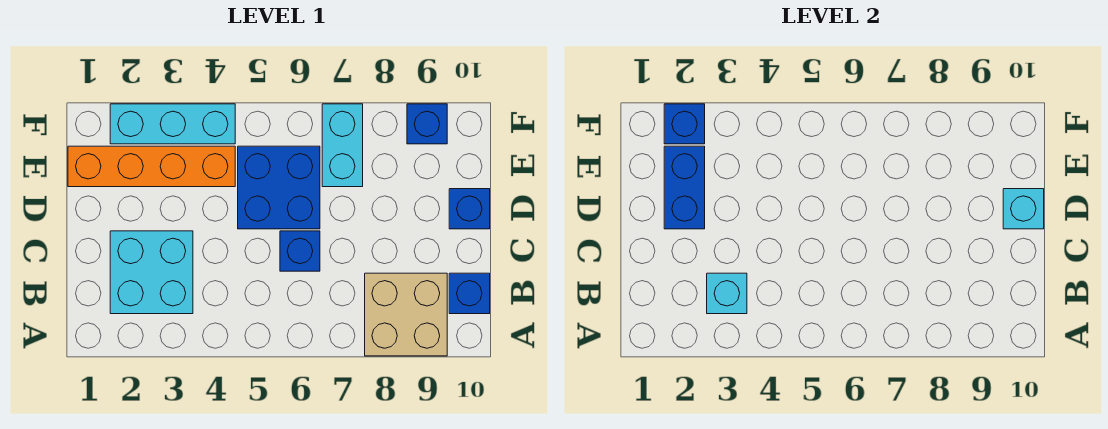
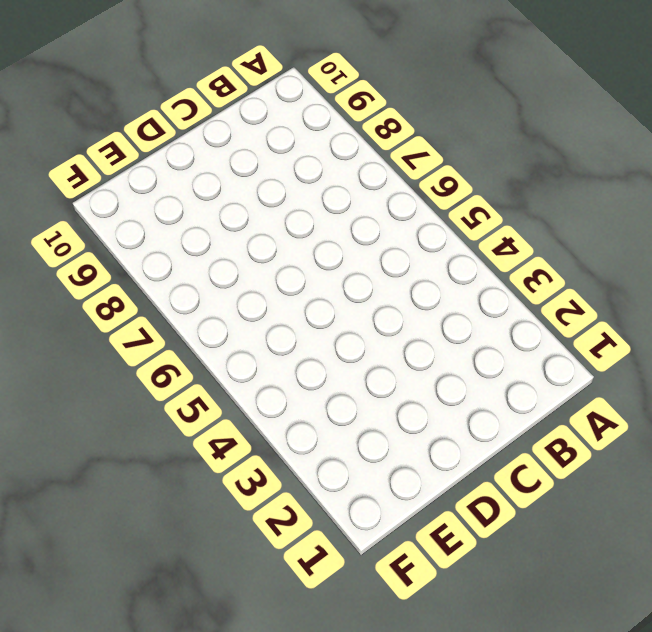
none -> tan brick A8:B9 level 1
none -> cyan brick B2:C3 level 1
none -> blue brick B10 level 1

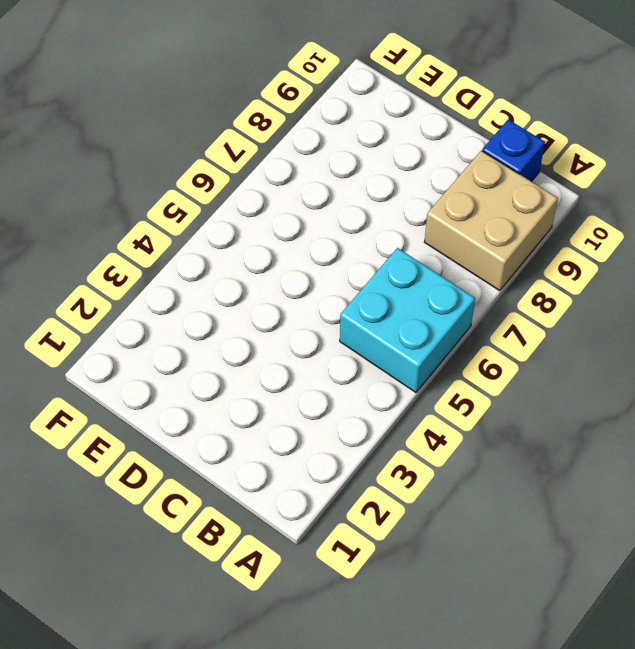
cyan brick A5:B6 level 1 -> cyan brick B2:C3 level 1
none -> blue brick C6 level 1
none -> blue brick D5:E6 level 1
none -> blue brick D10 level 1

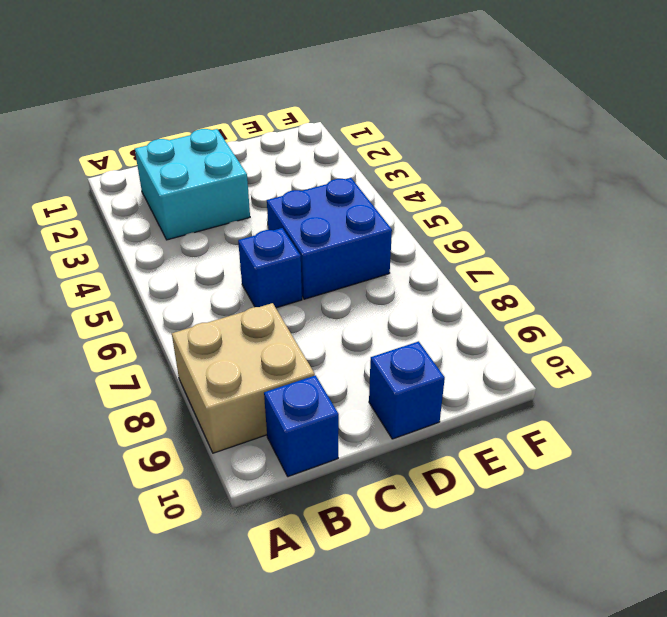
none -> orange brick E1:E4 level 1
none -> cyan brick E7:F7 level 1
none -> cyan brick F2:F4 level 1

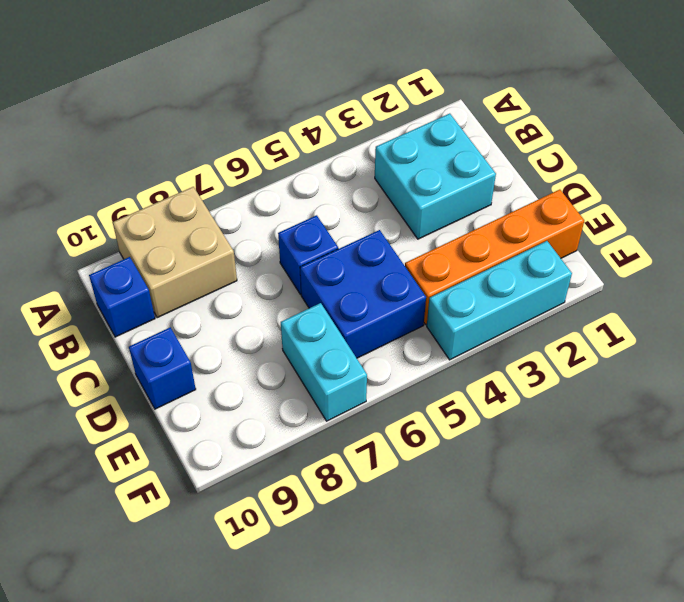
none -> blue brick F9 level 1
none -> cyan brick B3 level 2
none -> blue brick D2:E2 level 2

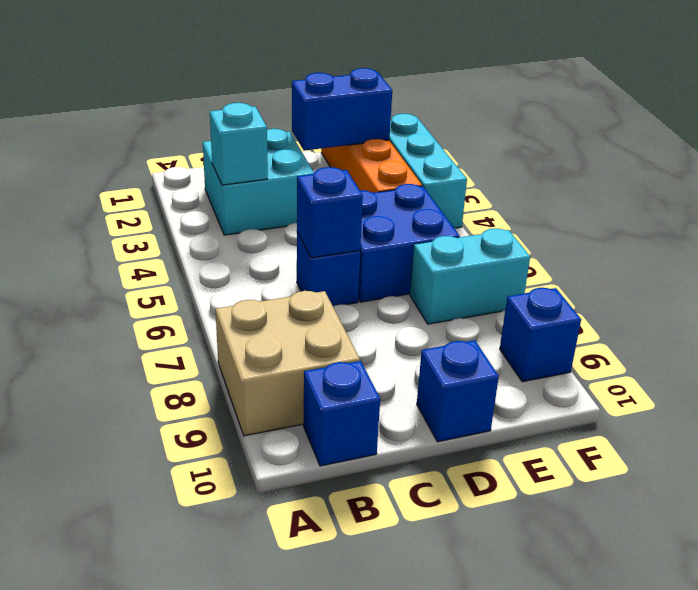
blue brick C6 level 2 -> blue brick F2 level 2
none -> cyan brick D10 level 2

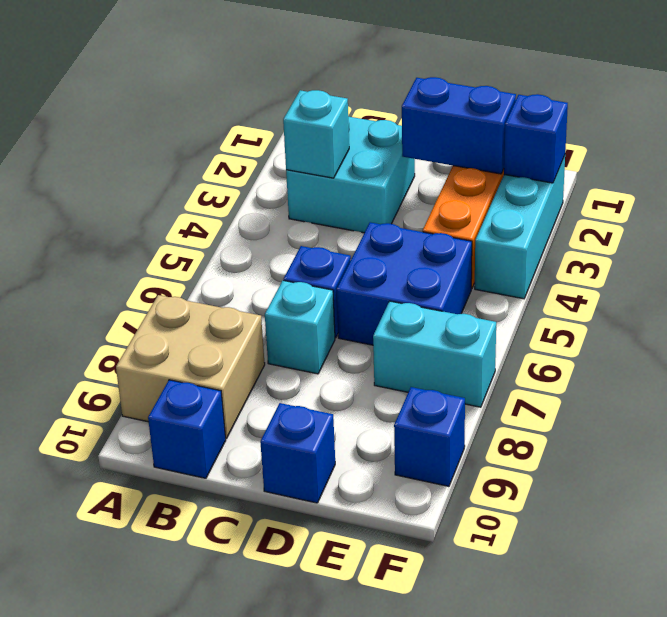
cyan brick C7 level 1 -> cyan brick D10 level 2

